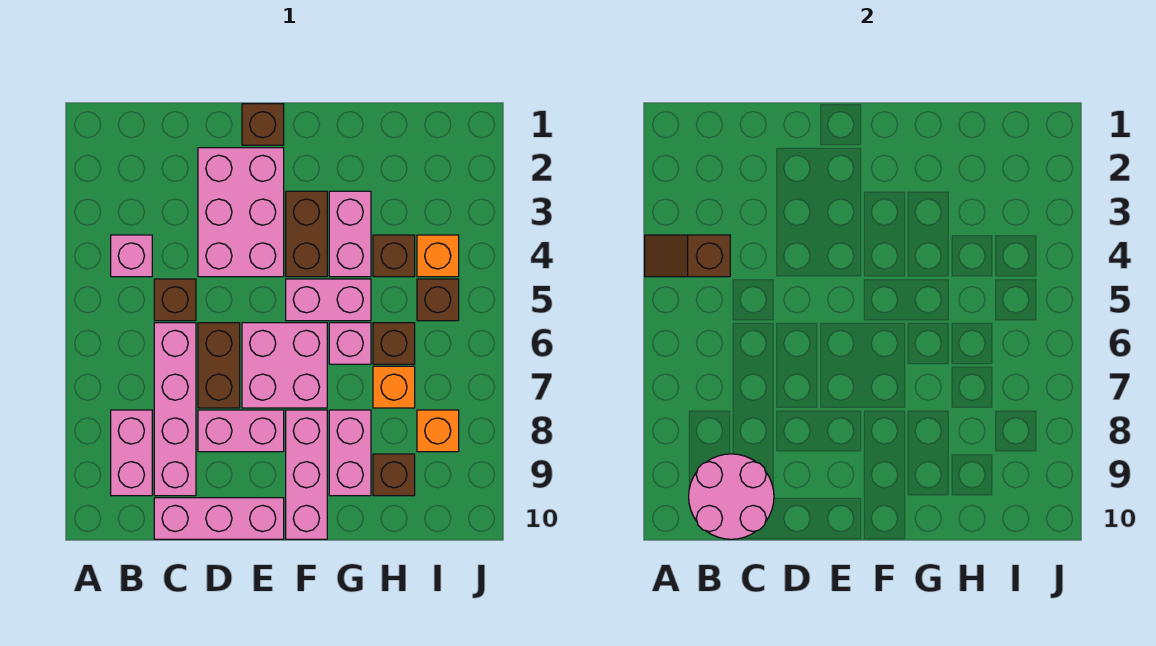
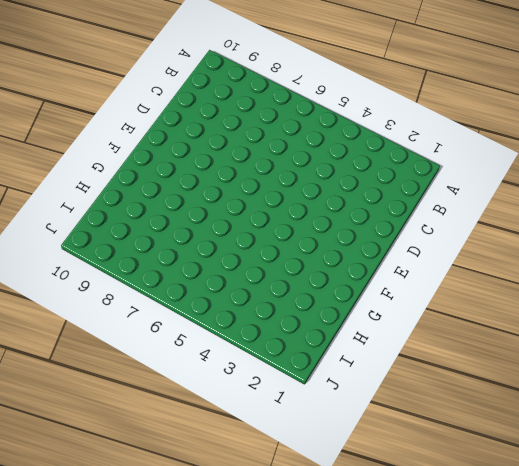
none -> pink brick B4 level 1
none -> pink brick B8:B9 level 1
none -> brown brick C5 level 1

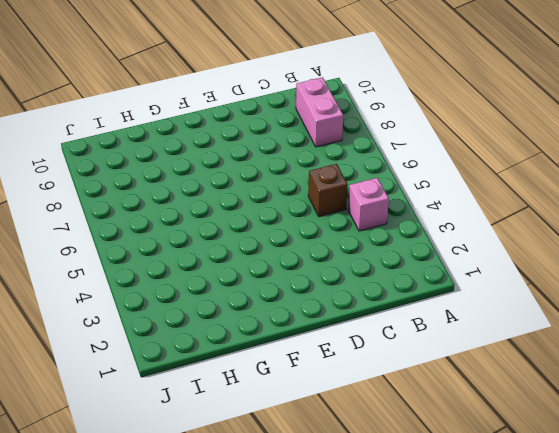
none -> pink brick C6:C9 level 1
none -> pink brick C10:E10 level 1
none -> pink brick D2:E4 level 1

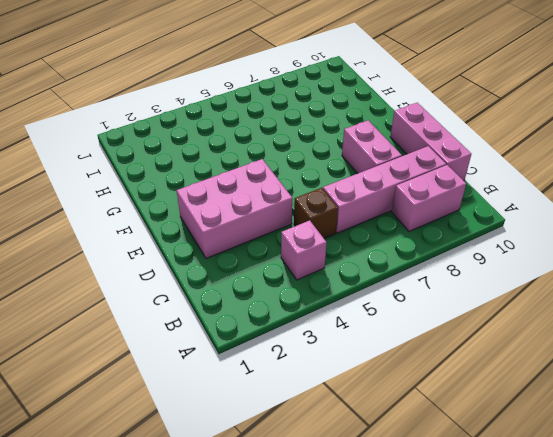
none -> brown brick D6:D7 level 1
none -> brown brick E1 level 1
none -> pink brick E6:F7 level 1

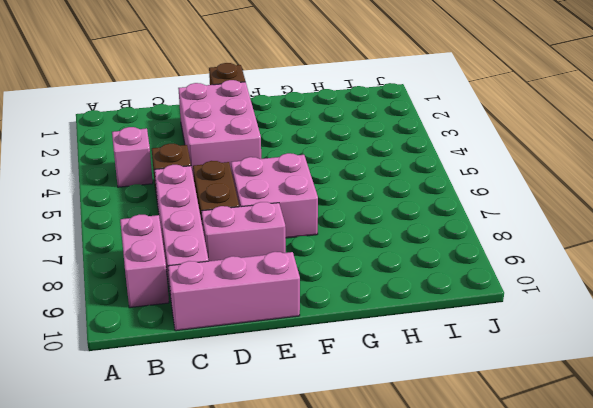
none -> brown brick F3:F4 level 1
none -> pink brick F5:G5 level 1
none -> pink brick F8:F10 level 1

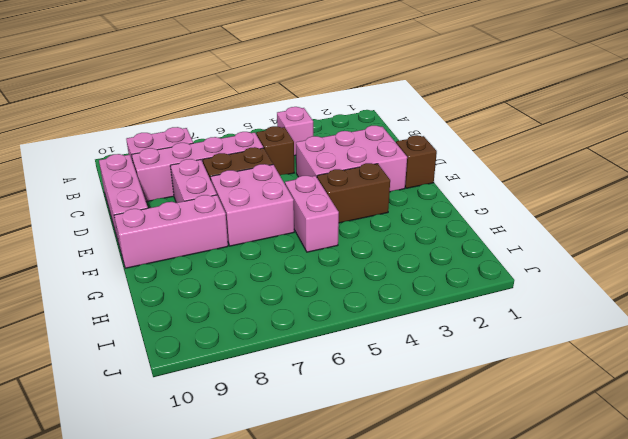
none -> pink brick G3:G4 level 1
none -> pink brick G6 level 1
none -> pink brick G8:G9 level 1

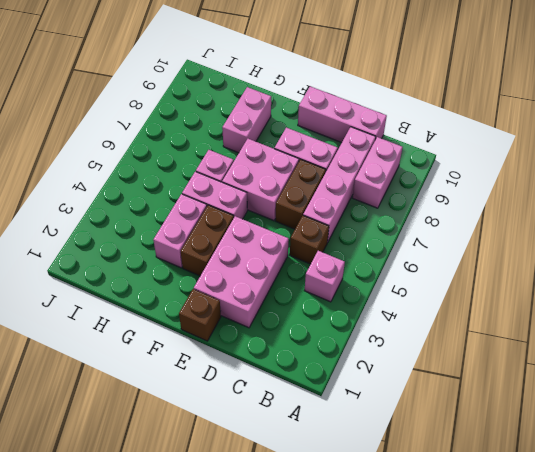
none -> pink brick F8:F10 level 1
none -> brown brick H4 level 1
none -> brown brick H6 level 1

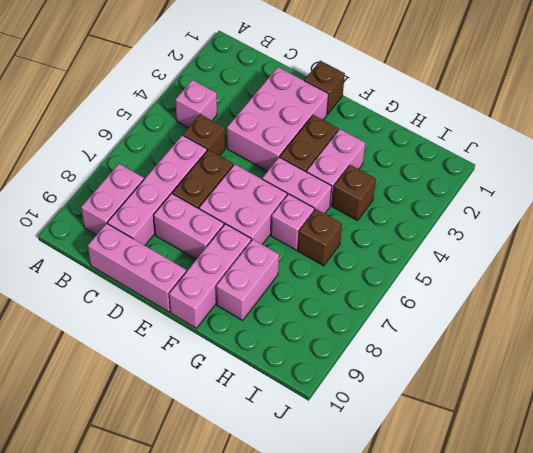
none -> orange brick H7 level 1
none -> brown brick H9 level 1
none -> orange brick I4 level 1

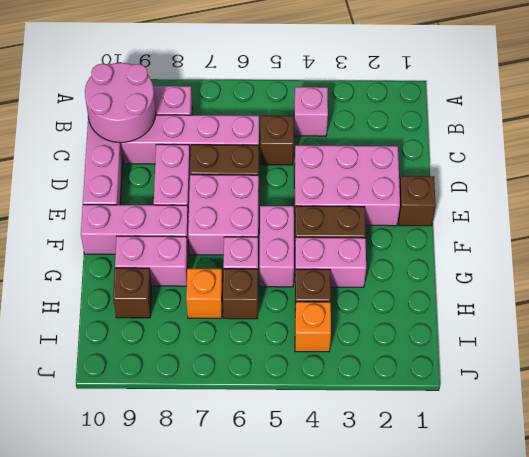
none -> brown brick I5 level 1
none -> orange brick I8 level 1
none -> brown slope A4:B4 level 2 top B

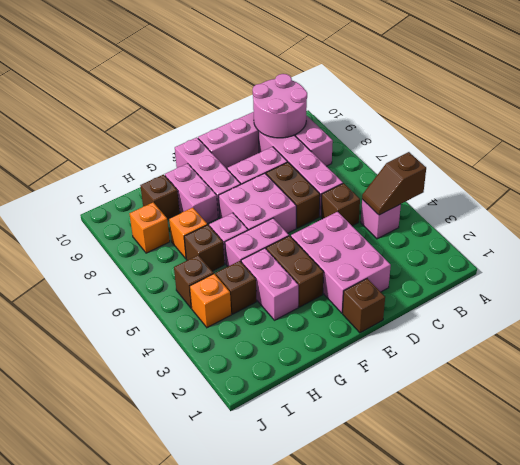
brown slope A4:B4 level 2 top A -> brown slope A4:B4 level 2 top B

